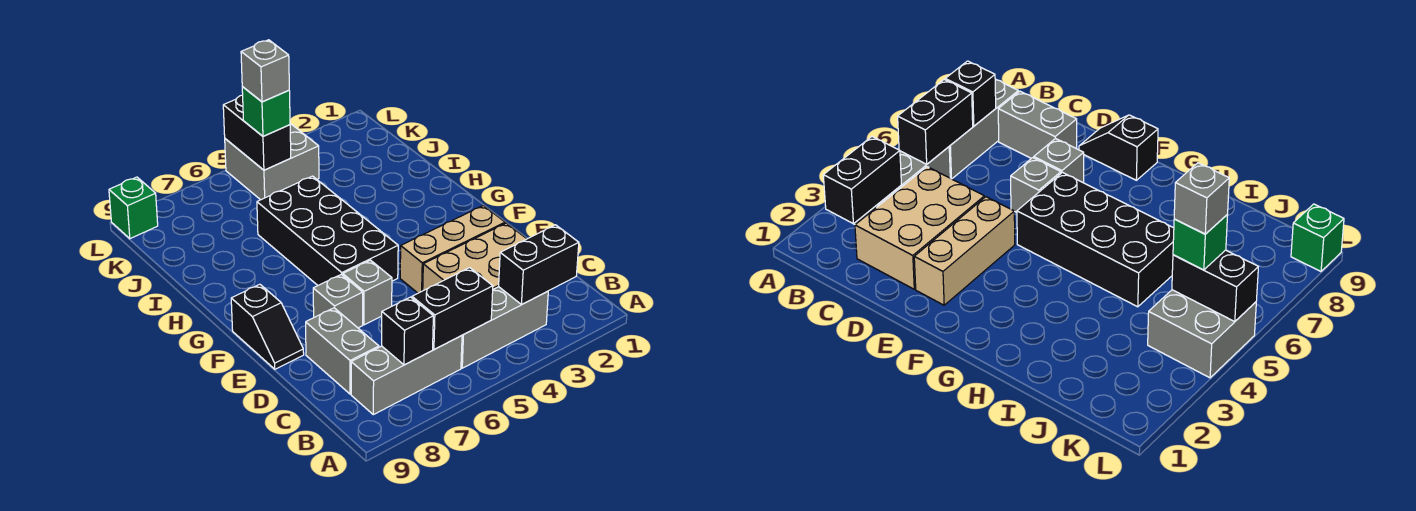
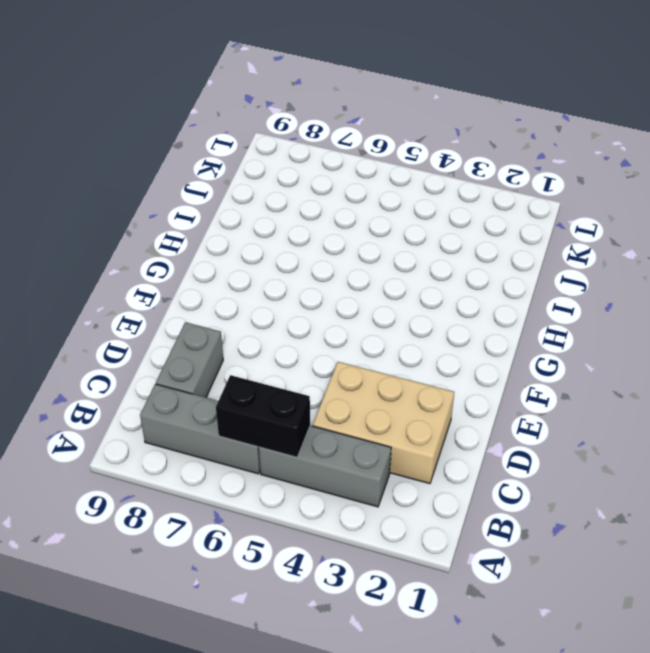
none -> tan brick E2:E4 level 1
none -> grey brick E6 level 1
none -> grey brick E7 level 1

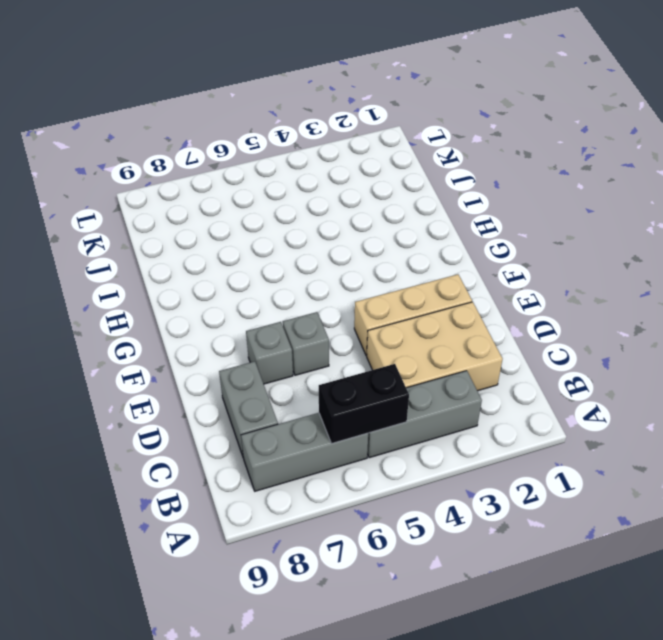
none -> black slope E9:F9 level 1 top F
none -> black brick F5:I6 level 1
none -> grey brick K4:L5 level 1

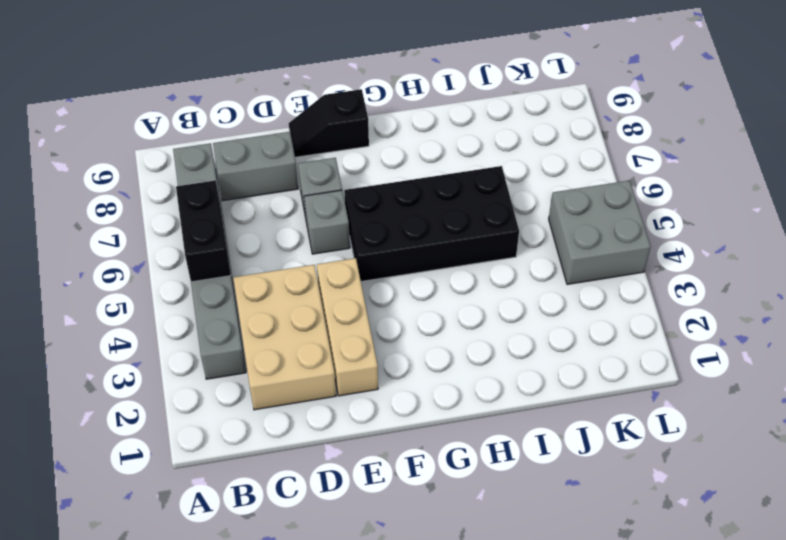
none -> green brick L9 level 1
none -> black brick B2:B3 level 2
none -> black brick B7 level 2

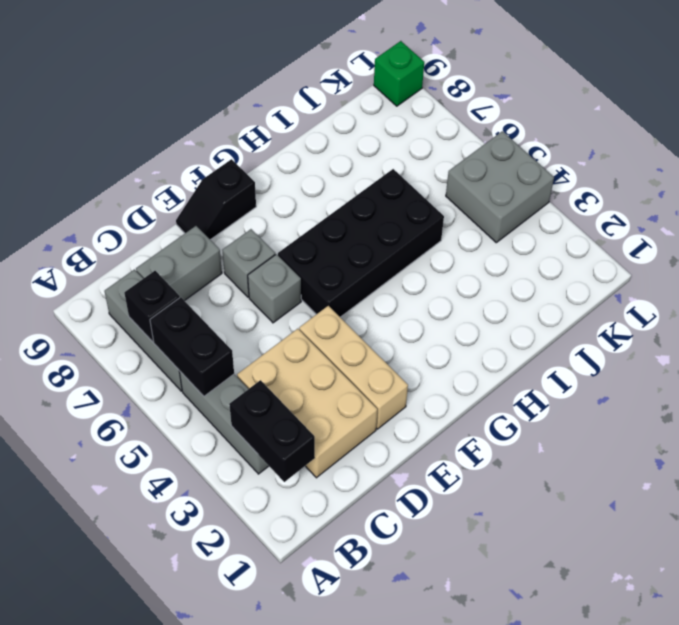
none -> black brick K5:L5 level 2
none -> green brick K5 level 3
none -> grey brick K5 level 4

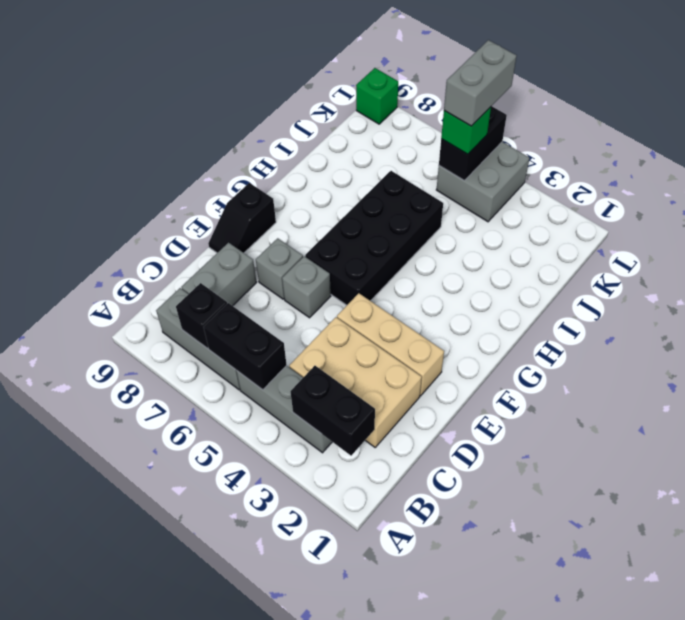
grey brick K5:L5 level 4 -> grey brick K5 level 4

